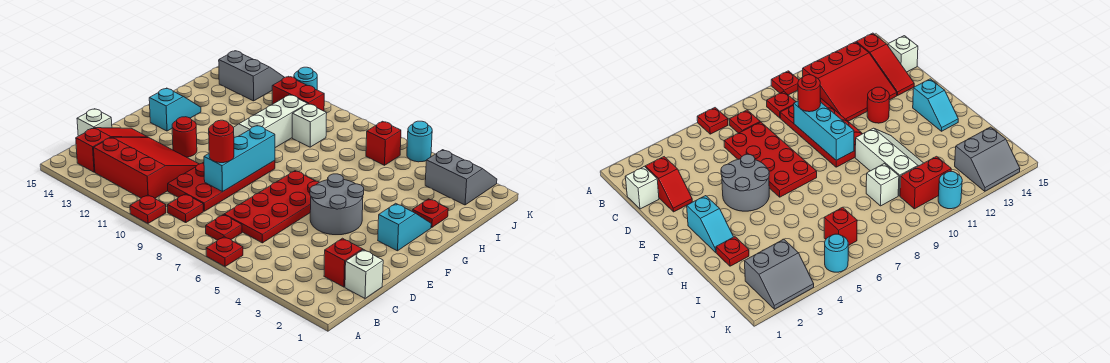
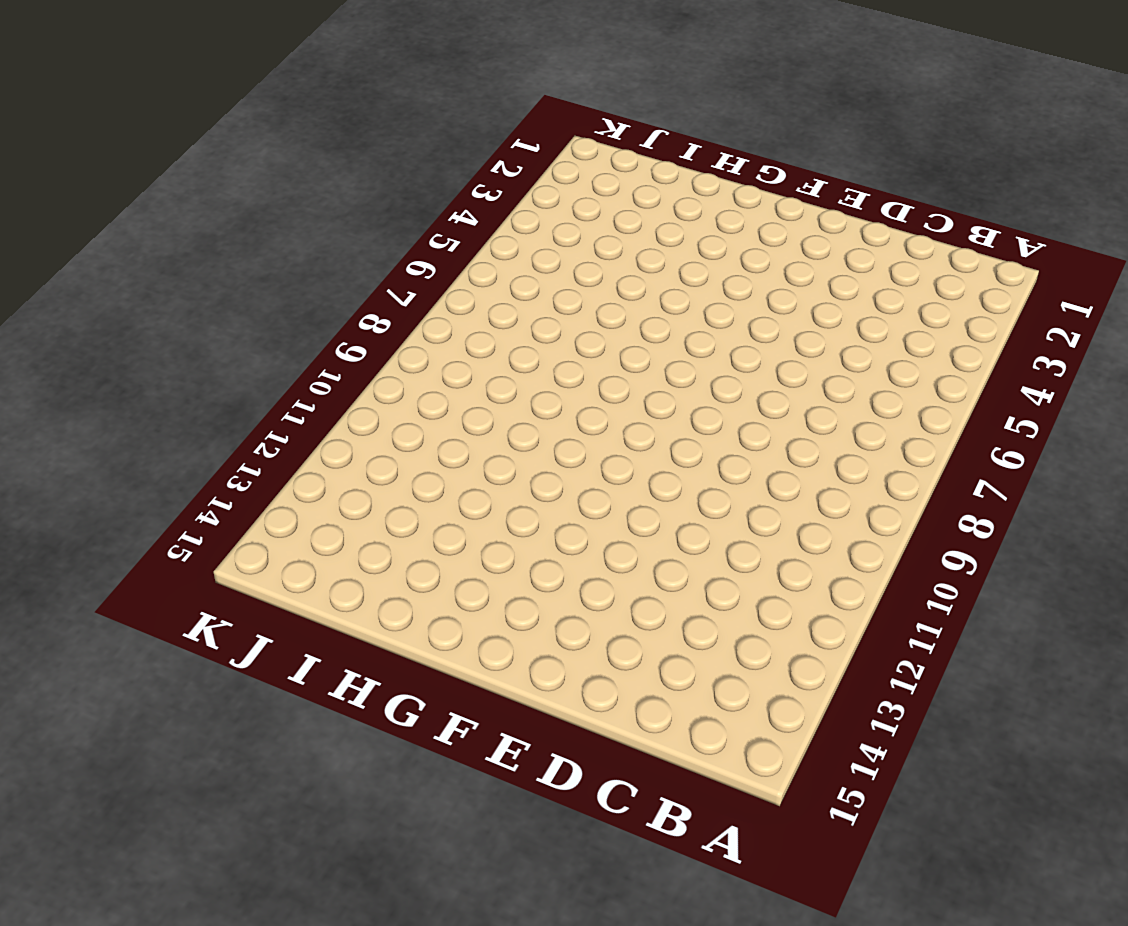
none -> red plate A6 level 1
none -> red plate A10 level 1
none -> red plate B7 level 1

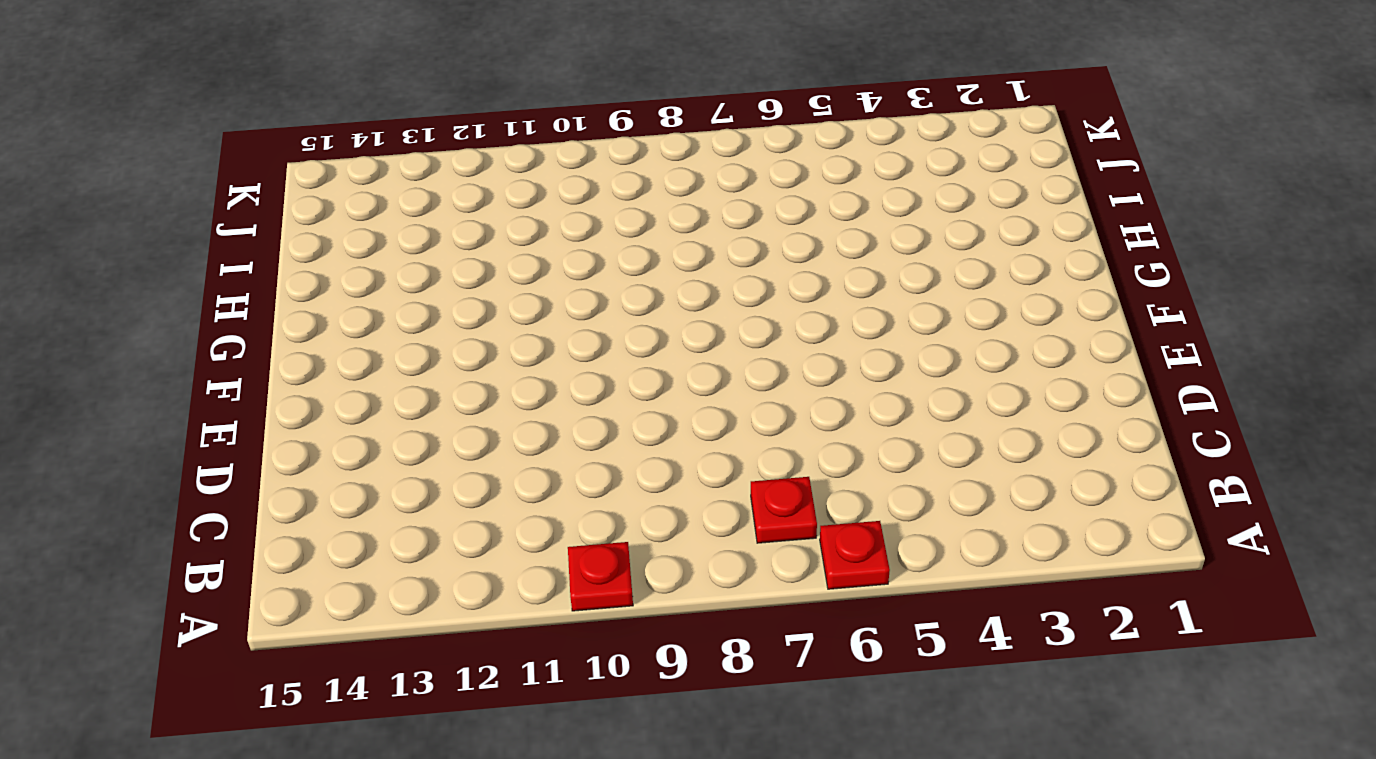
none -> red plate B9 level 1
none -> red slope B11:D13 level 1 top B
none -> red slope B14:D14 level 1 top B

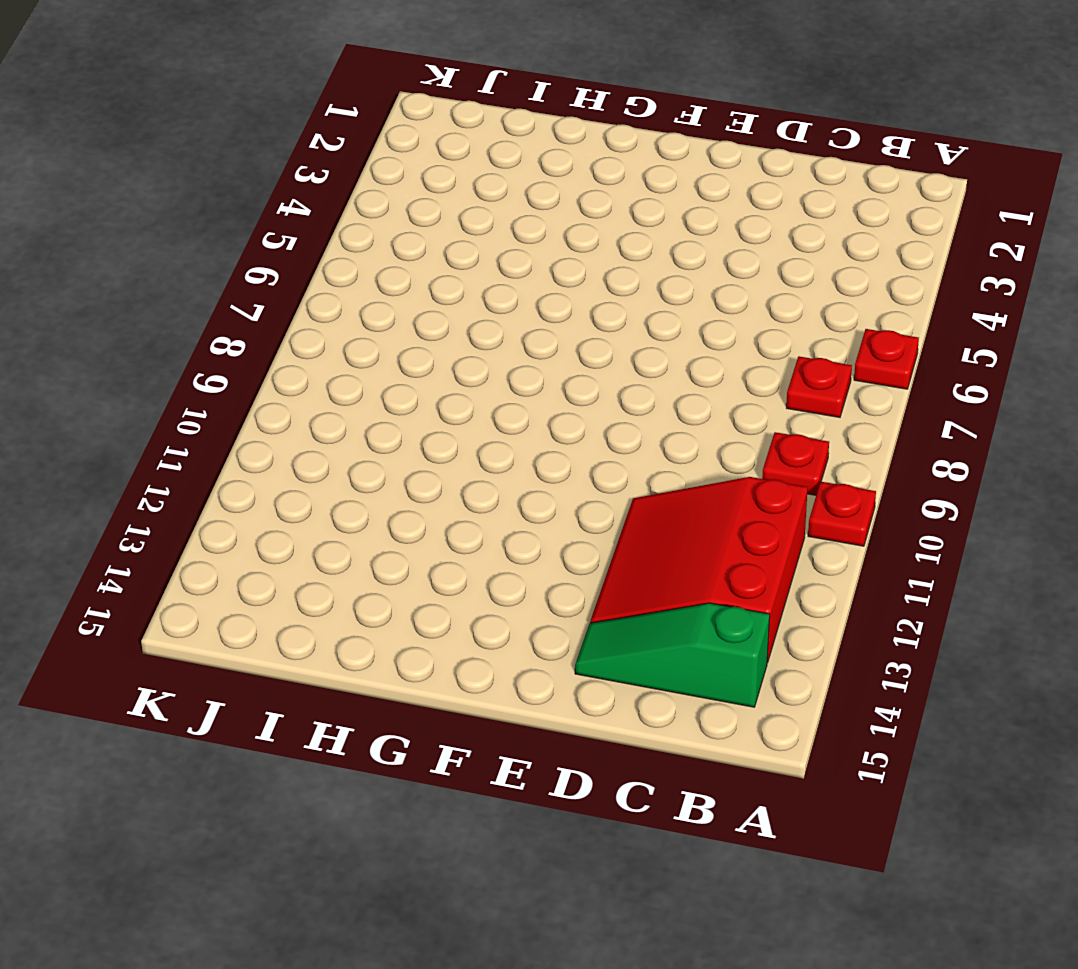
green slope B14:D14 level 1 top B -> red slope B14:D14 level 1 top B
none -> white brick C1 level 1
none -> red slope C2:D2 level 1 top C
none -> red plate C6:F7 level 1

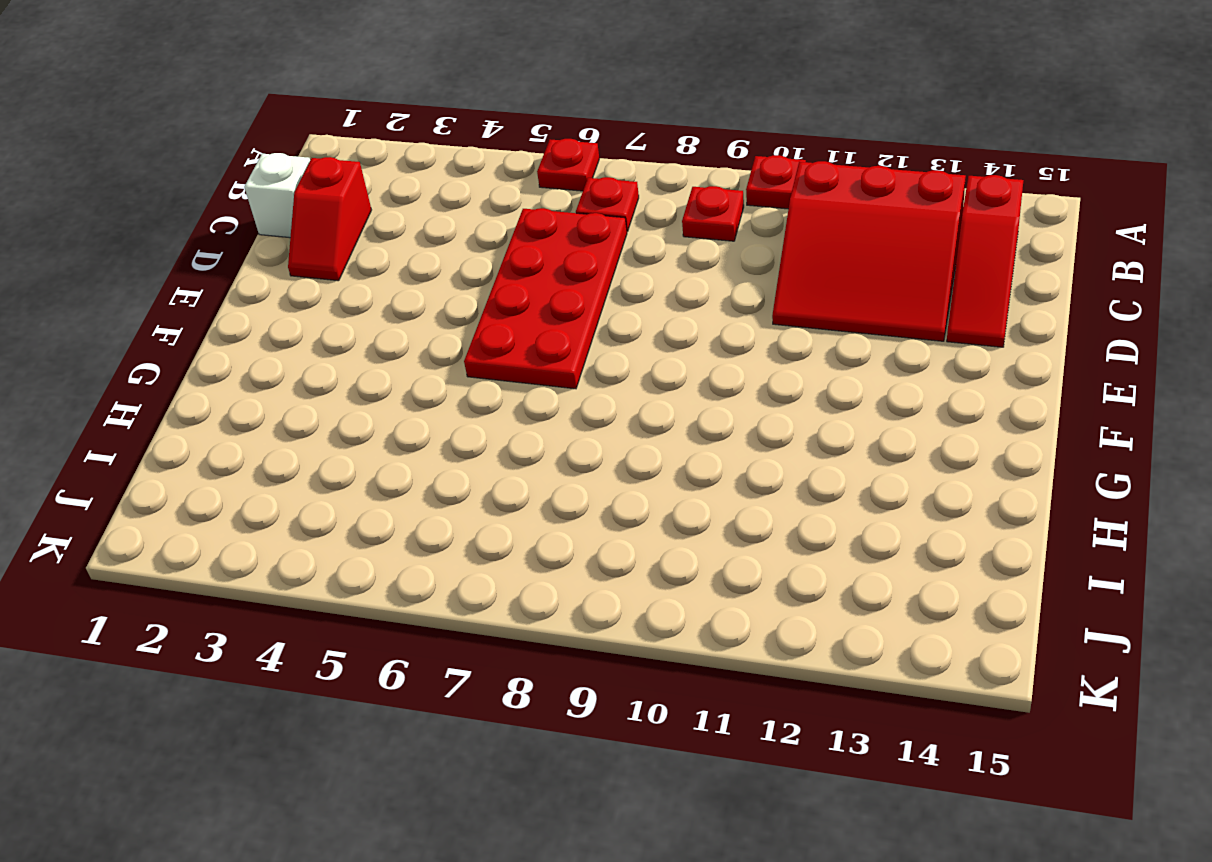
none -> red plate C9:F10 level 1
none -> white brick C15 level 1
none -> grey round brick E4:F5 level 1

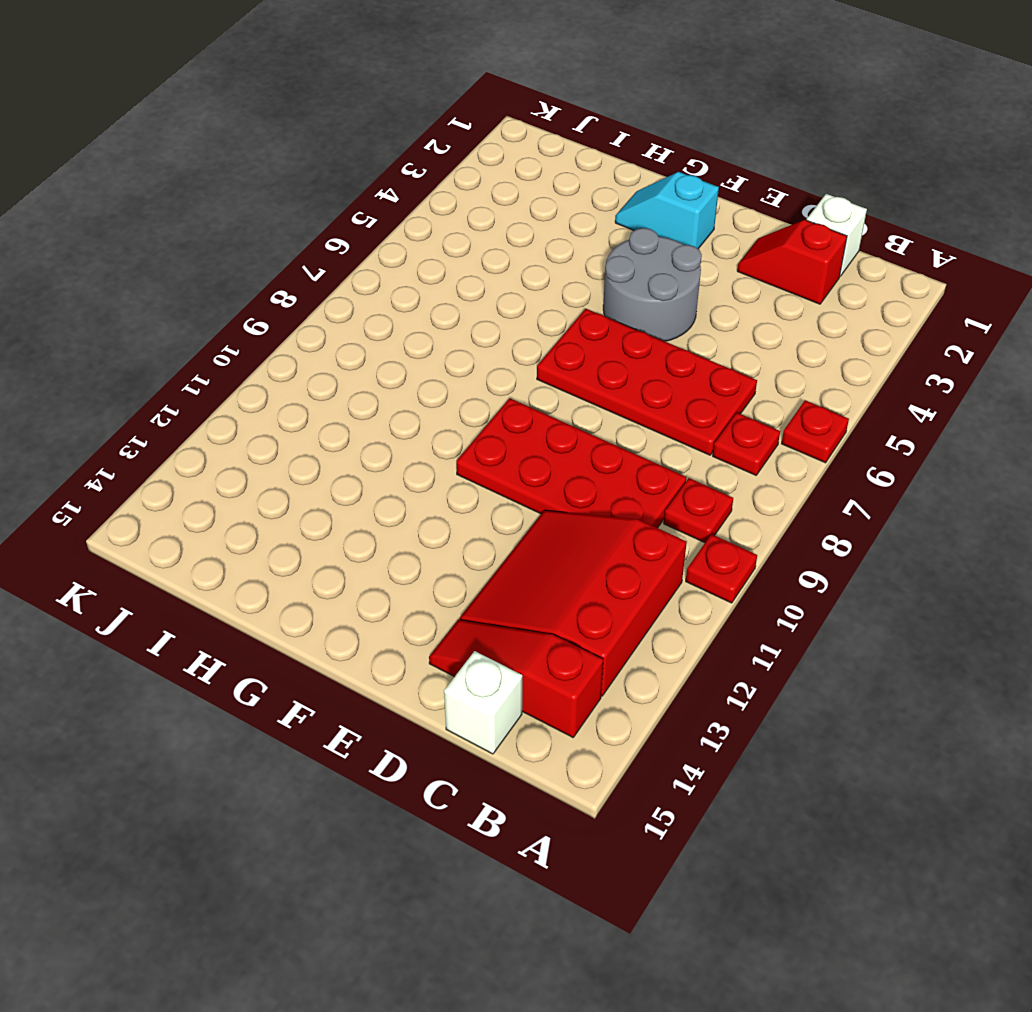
none -> red round brick E12 level 1
none -> cyan slope F14:G14 level 1 top F
none -> white slope G10:I11 level 1 top 10

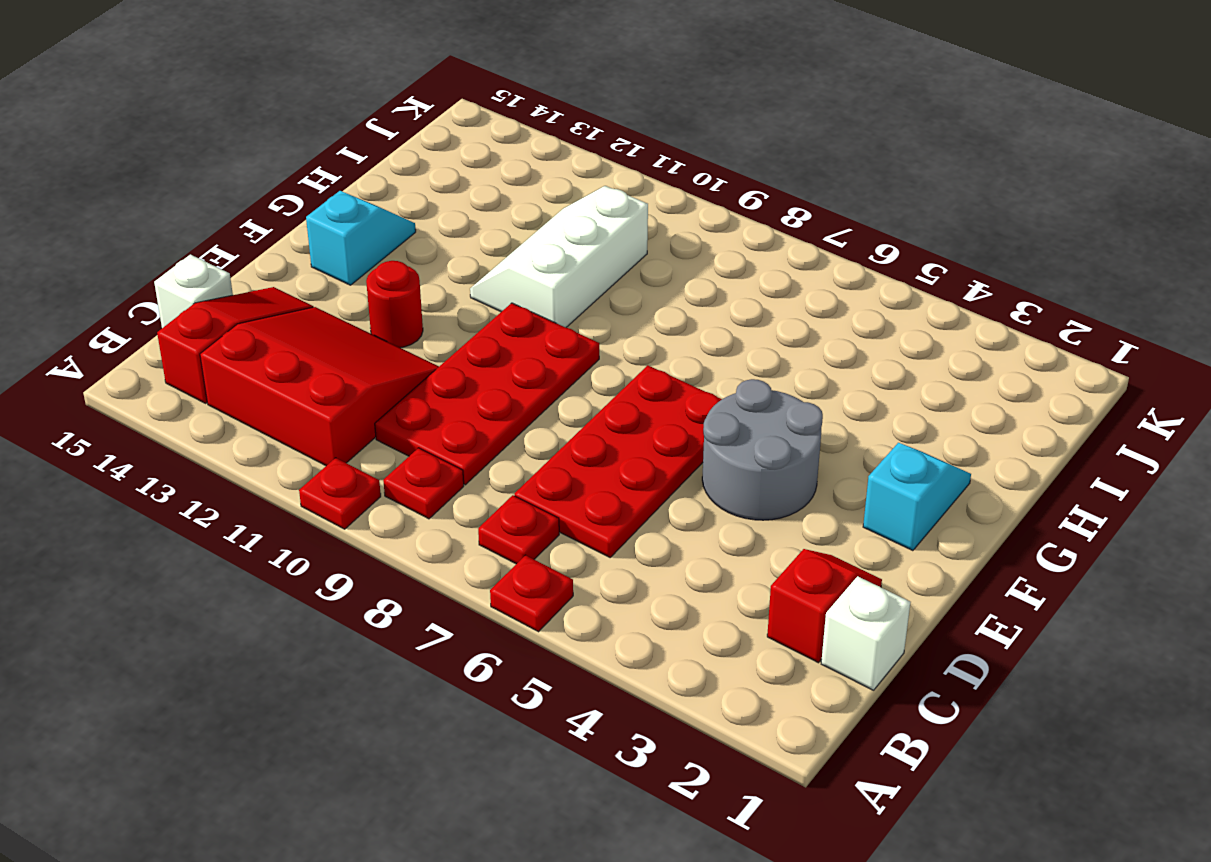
none -> red plate H2 level 1
none -> white brick I9 level 1
none -> grey slope J2:K3 level 1 top J

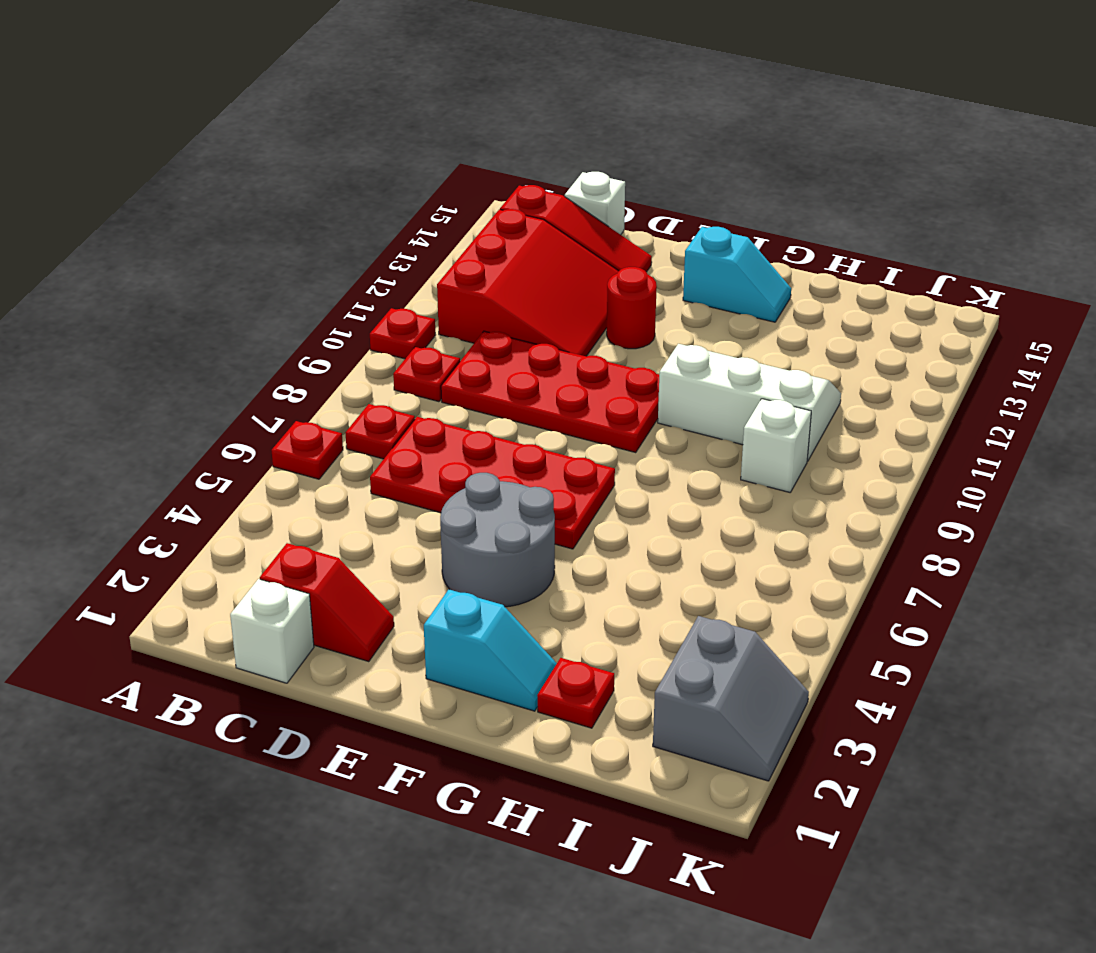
none -> red brick J6 level 1
none -> red brick J10:J11 level 1
none -> grey slope J13:K14 level 1 top J

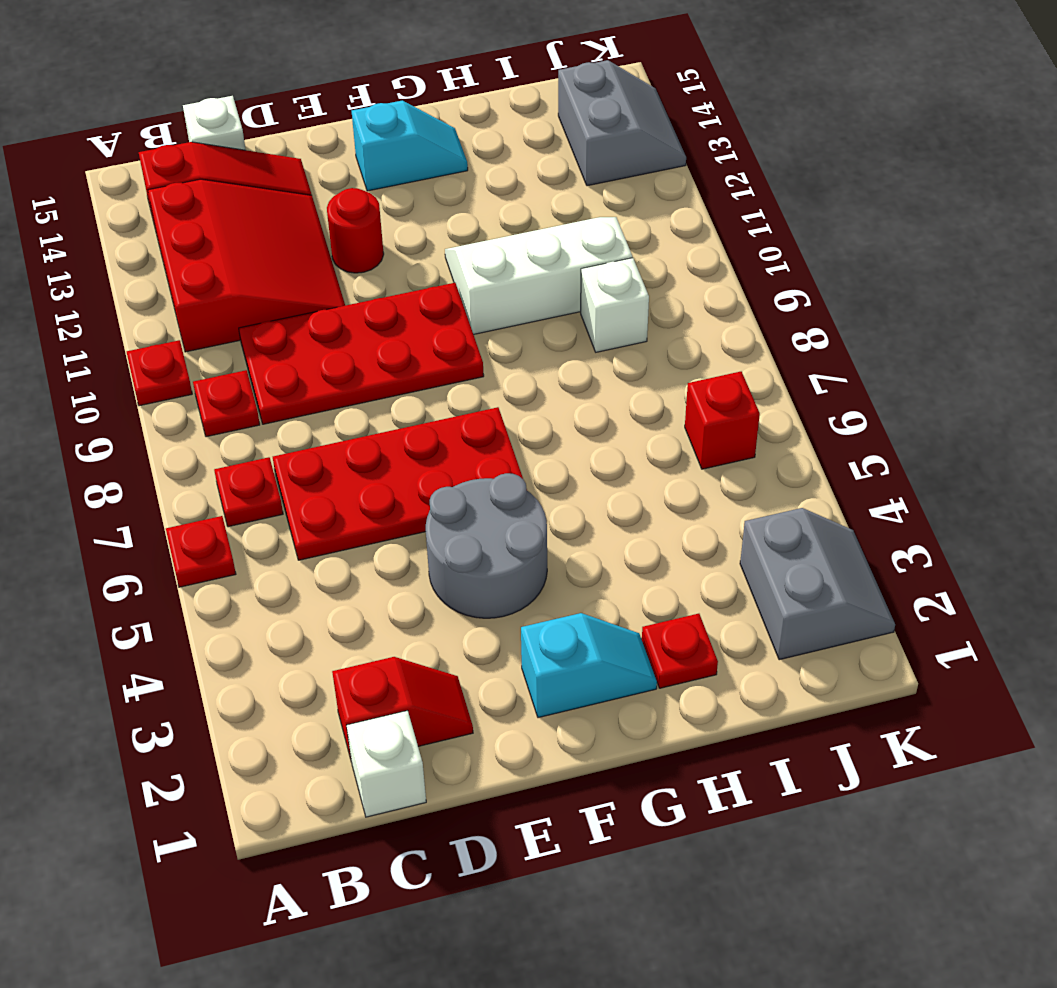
none -> red brick J10:J11 level 1
none -> cyan round brick K5 level 1
none -> cyan round brick K11 level 1

